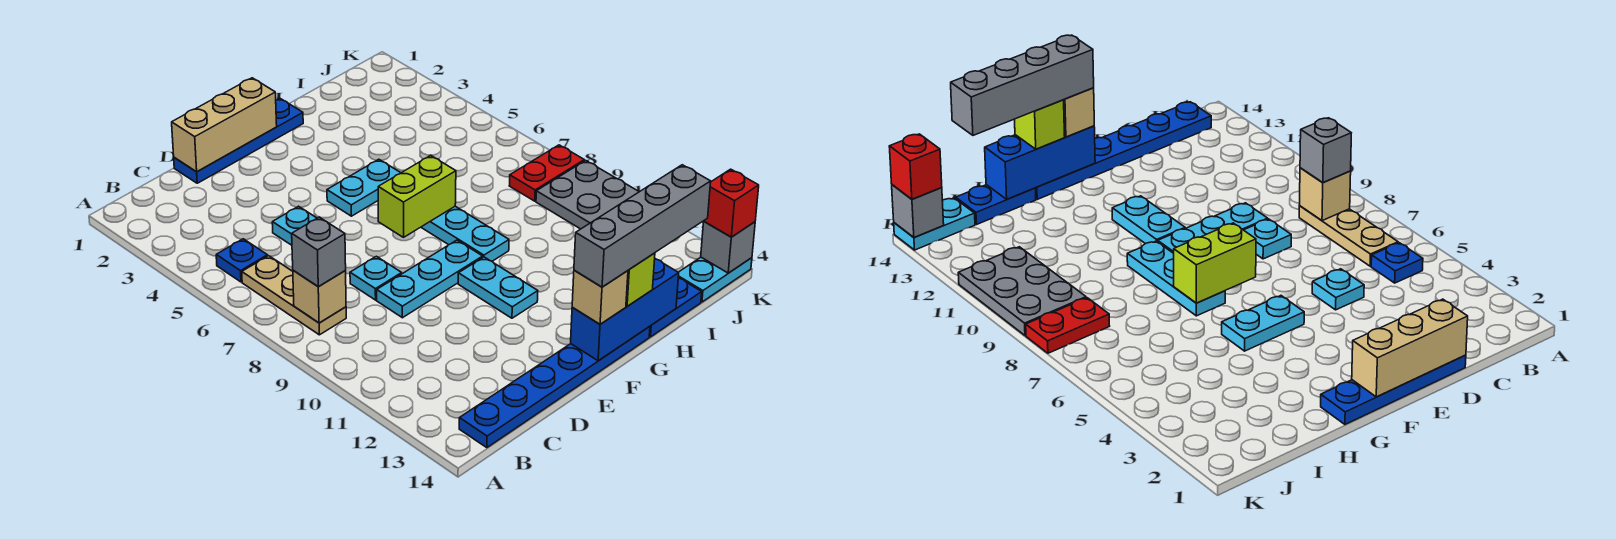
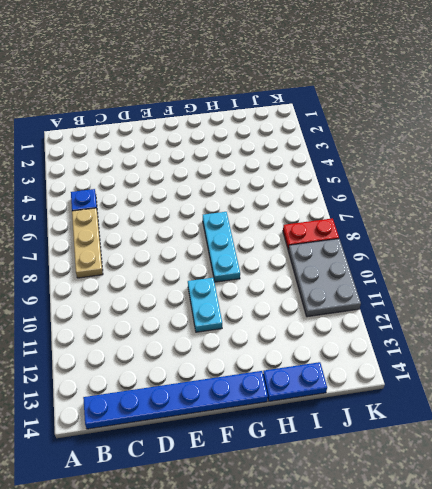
none -> blue plate D1:G1 level 1
none -> cyan plate D5 level 1
none -> cyan plate D8 level 1

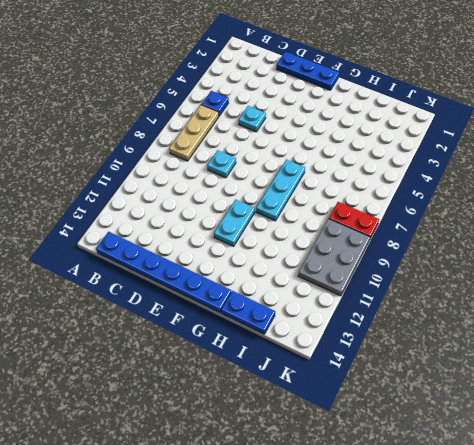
blue plate D1:F1 level 1 -> blue plate D1:G1 level 1
none -> cyan plate D9:F9 level 1
none -> cyan plate F5:G5 level 1
none -> cyan plate J14:K14 level 1

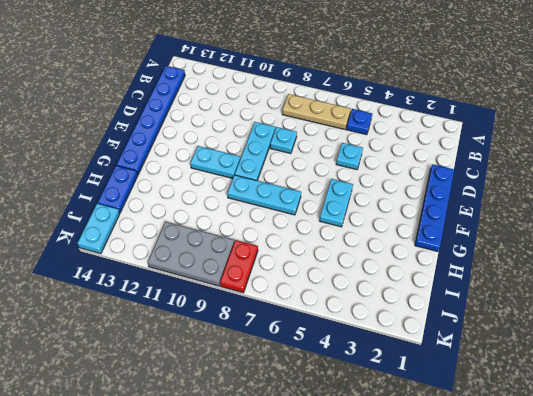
none -> tan brick B8 level 2
none -> tan brick D1:F1 level 2
none -> lime brick F7:G7 level 2

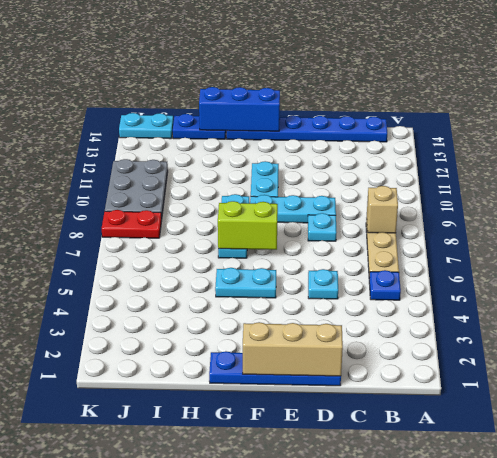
none -> grey brick K14 level 2
none -> grey brick B8 level 3
none -> tan brick F14 level 3

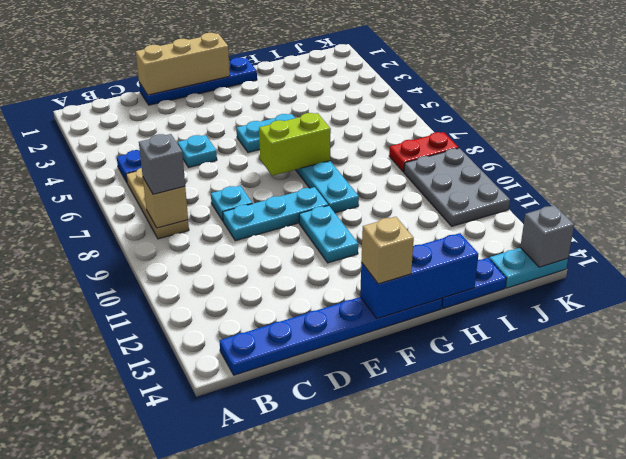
none -> lime brick G14 level 3
none -> red brick K14 level 3
none -> grey brick F14:I14 level 4

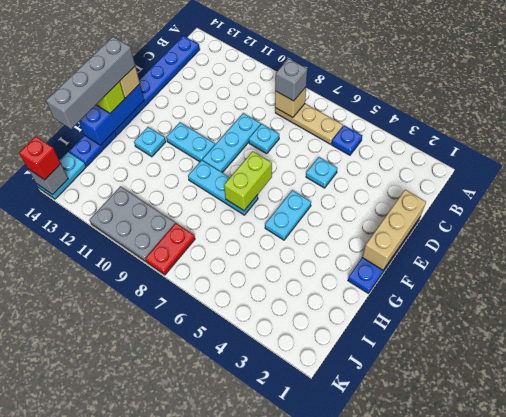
cyan plate G12 level 1 -> none

